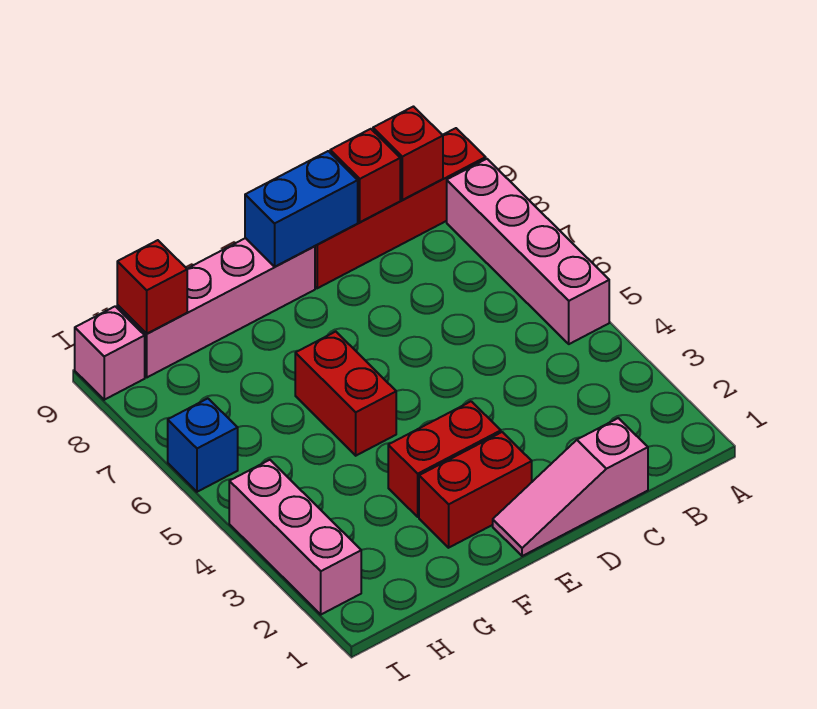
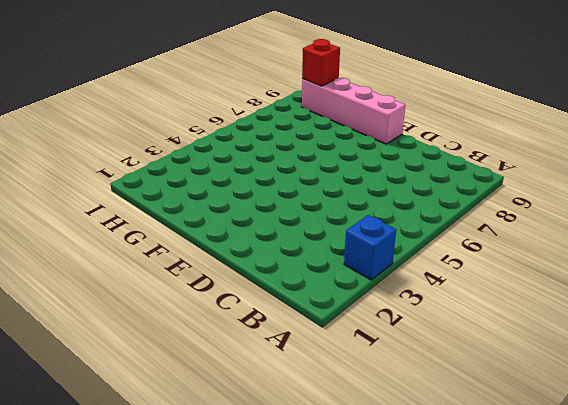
blue brick A3 level 1 -> blue brick I6 level 1
none -> pink brick A5:A8 level 1
none -> red brick A9:D9 level 1
none -> pink slope C1:E1 level 1 top C

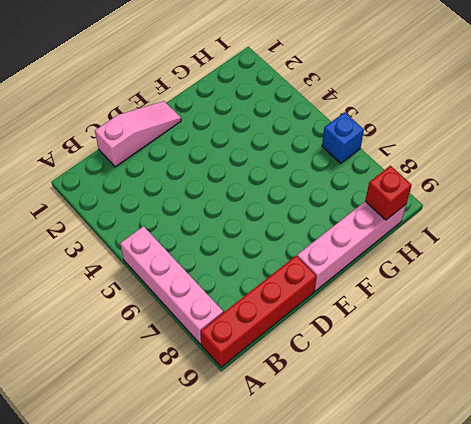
none -> red brick E2:F2 level 1
none -> red brick E3:F3 level 1
none -> red brick F5:F6 level 1

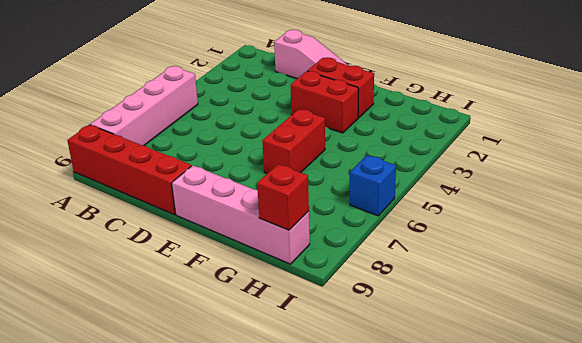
none -> pink brick I2:I4 level 1
none -> pink brick I9 level 1
none -> red brick B9 level 2

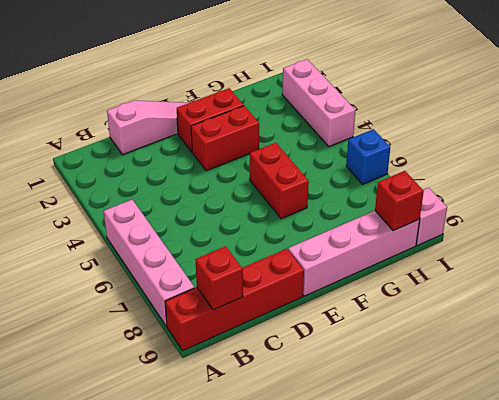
none -> red brick C9 level 2
none -> blue brick D9:E9 level 2

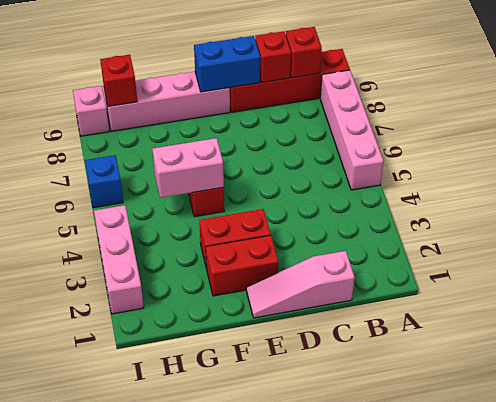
pink brick F5:G5 level 2 -> none

